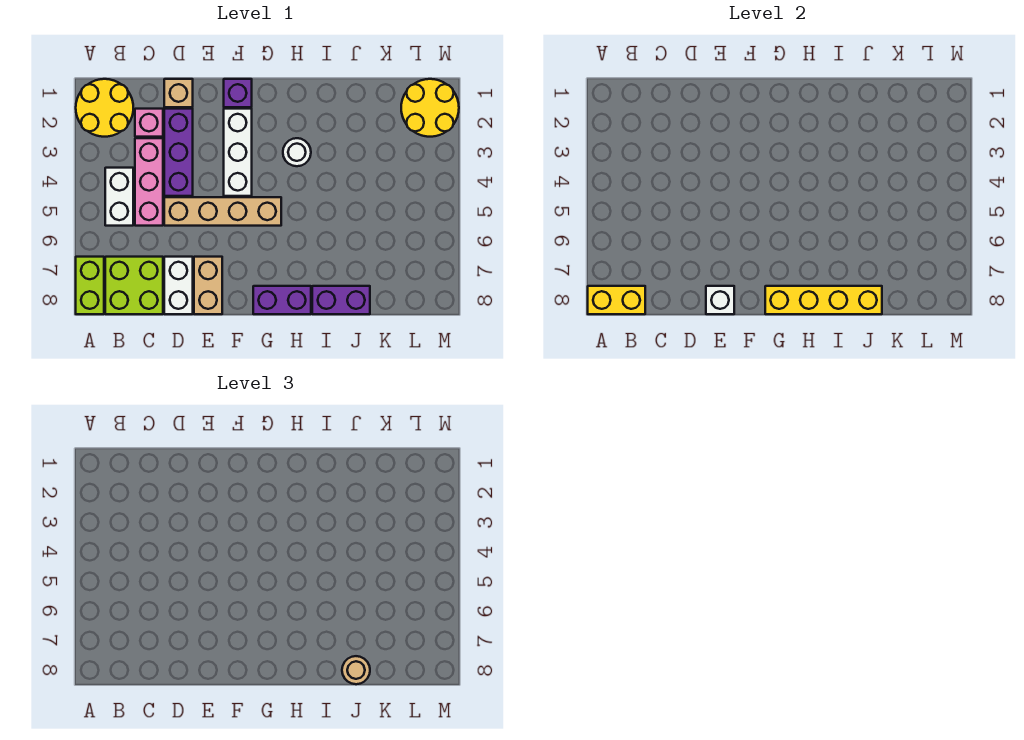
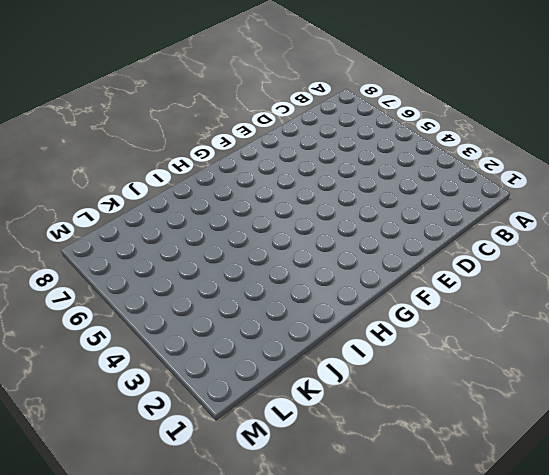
none -> yellow round brick A1:B2 level 1
none -> lime brick A7:A8 level 1
none -> white brick B4:B5 level 1

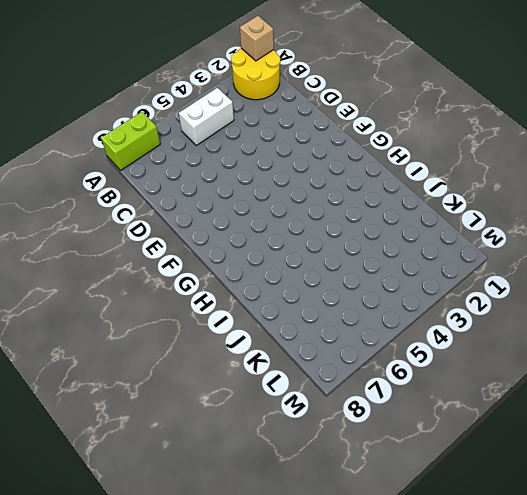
tan brick A1 level 2 -> tan brick D1 level 1
none -> lime brick B7:C8 level 1
none -> pink brick C2 level 1
none -> pink brick C3:C5 level 1

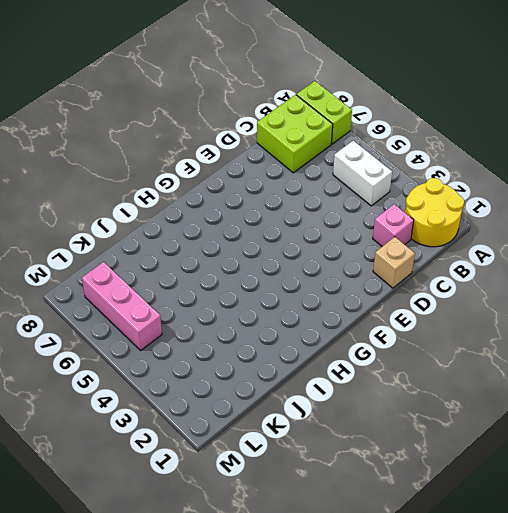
pink brick L5:L7 level 1 -> pink brick C3:C5 level 1
none -> purple brick D2:D4 level 1
none -> tan brick D5:G5 level 1
none -> white brick D7:D8 level 1

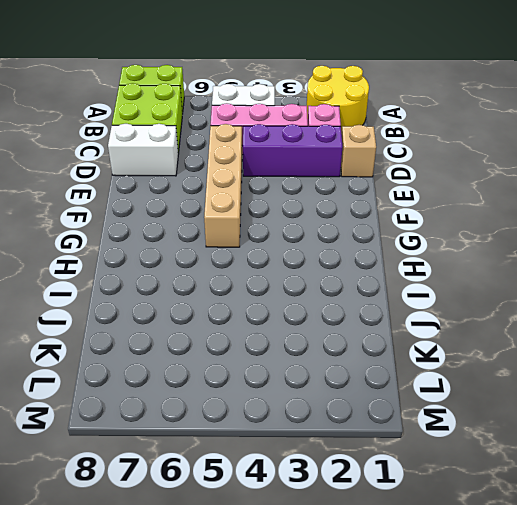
none -> tan brick E7:E8 level 1
none -> purple brick F1 level 1
none -> white brick F2:F4 level 1

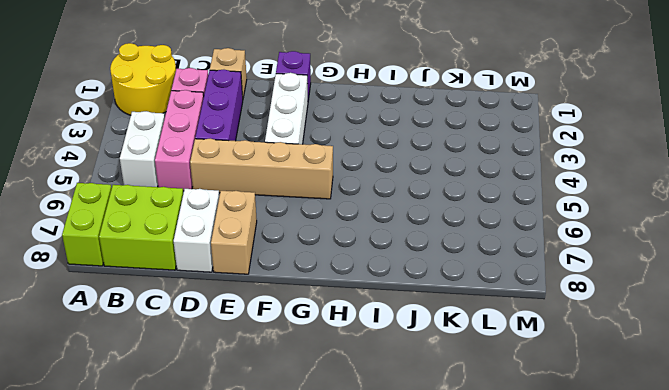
none -> purple brick G8:H8 level 1
none -> white round brick H3 level 1
none -> purple brick I8:J8 level 1

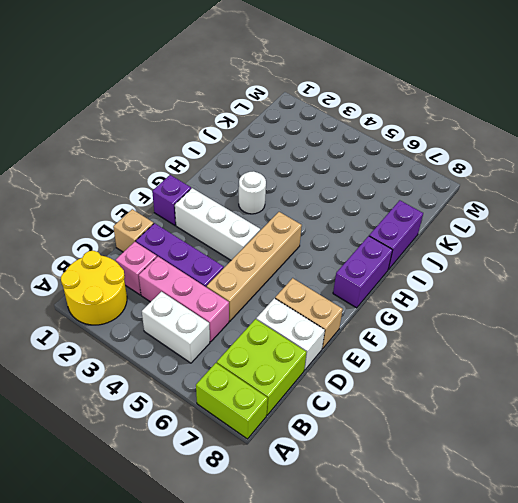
none -> yellow round brick L1:M2 level 1
none -> yellow brick A8:B8 level 2
none -> white brick E8 level 2

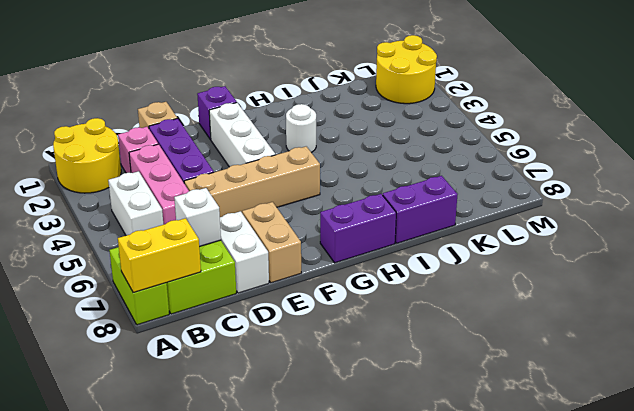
white brick C7 level 2 -> white brick E8 level 2
none -> yellow brick G8:J8 level 2
none -> tan round brick J8 level 3

